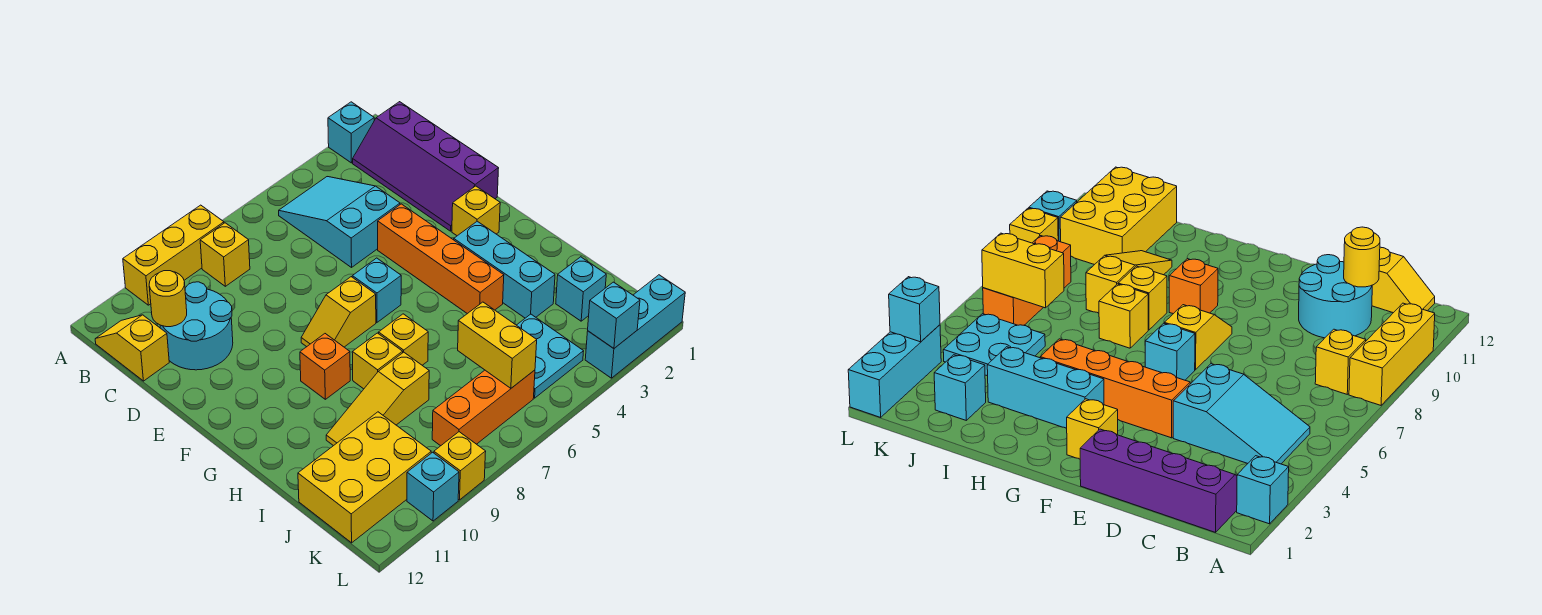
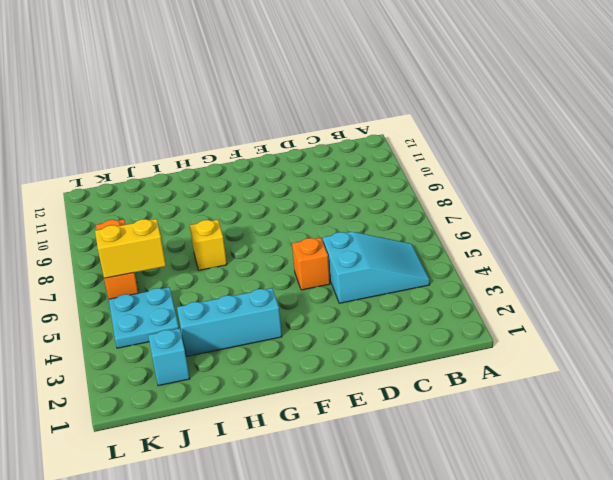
orange brick E5 level 1 -> orange brick G9 level 1
none -> cyan brick A2 level 1
none -> yellow brick A8:A10 level 1
none -> purple slope B1:E2 level 1 top 1

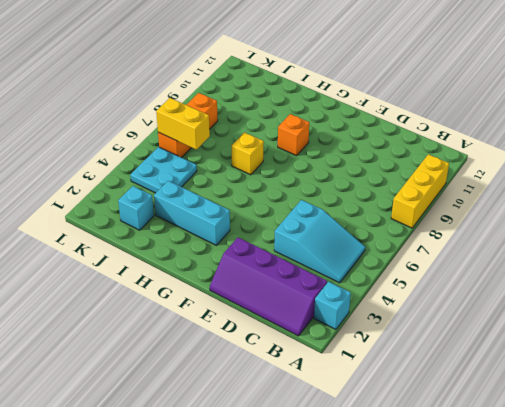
purple slope B1:E2 level 1 top 2 -> purple slope B1:E2 level 1 top 1
none -> yellow brick B8 level 1
none -> yellow slope B12:C12 level 1 top C
none -> cyan round brick C10:D11 level 1

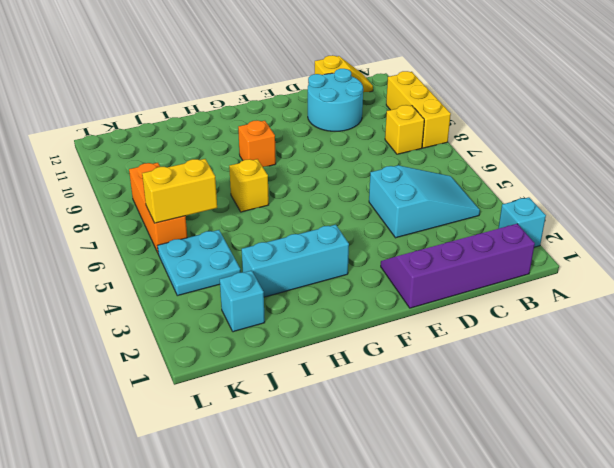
none -> orange brick E4:H4 level 1
none -> yellow brick F2 level 1
none -> cyan brick F6 level 1

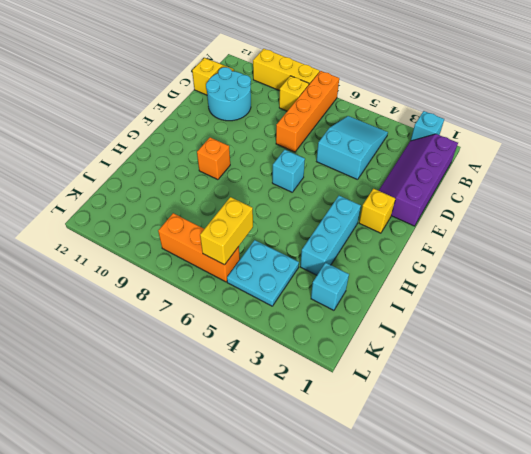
orange brick A7:D7 level 1 -> orange brick E4:H4 level 1
none -> yellow slope F7:F8 level 1 top 7
none -> yellow brick H7 level 1
none -> yellow brick H8 level 1

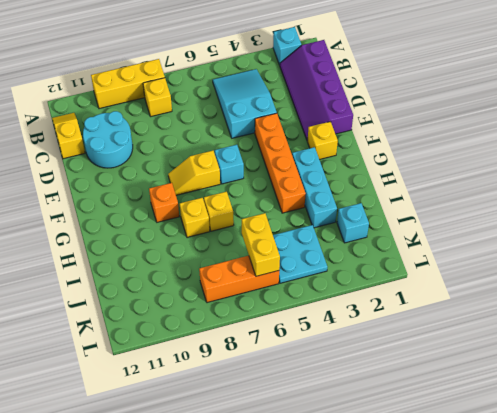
none -> yellow slope I8:I10 level 1 top 8
none -> yellow brick J10:K12 level 1
none -> cyan brick L1:L3 level 1

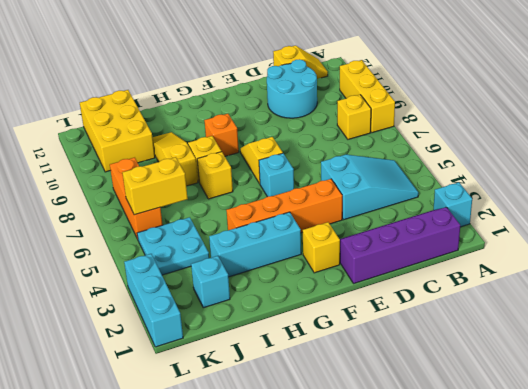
none -> yellow brick L9 level 1
none -> cyan brick L10 level 1
none -> yellow round brick C11 level 2

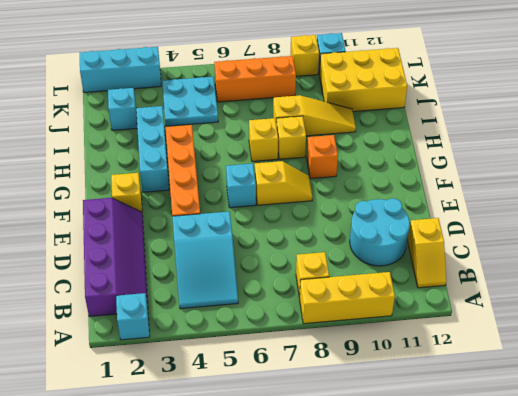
none -> yellow round brick C11 level 2
none -> yellow brick J6:K6 level 2
none -> cyan brick L3 level 2

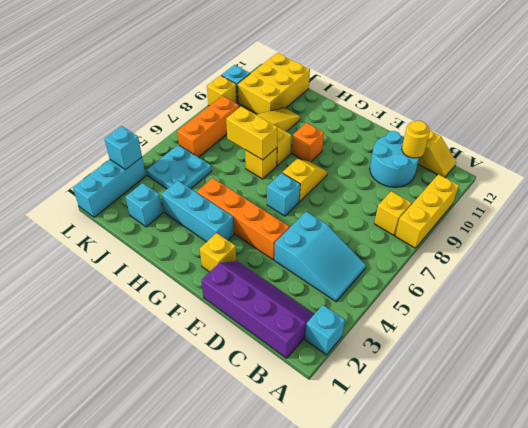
yellow brick H7:I7 level 2 -> yellow brick J6:K6 level 2

